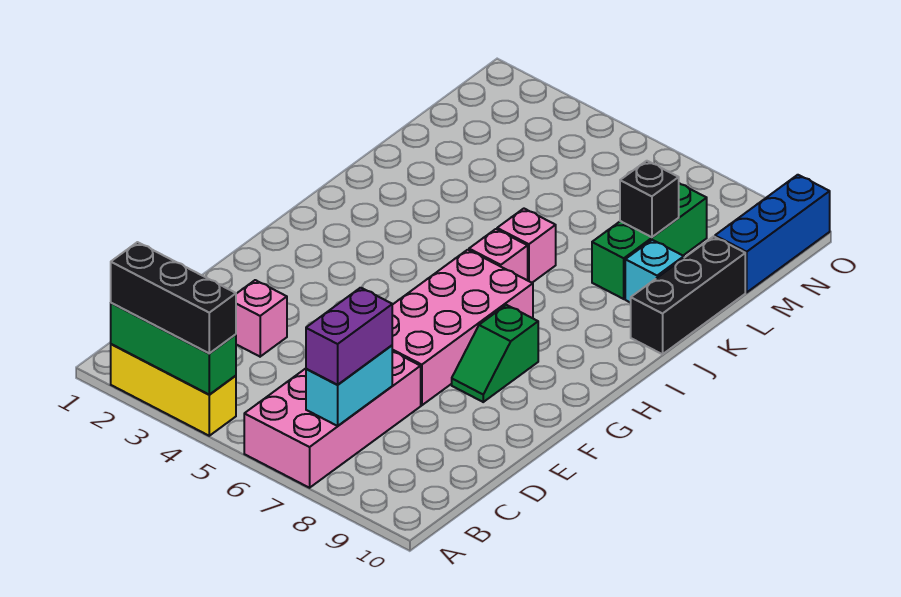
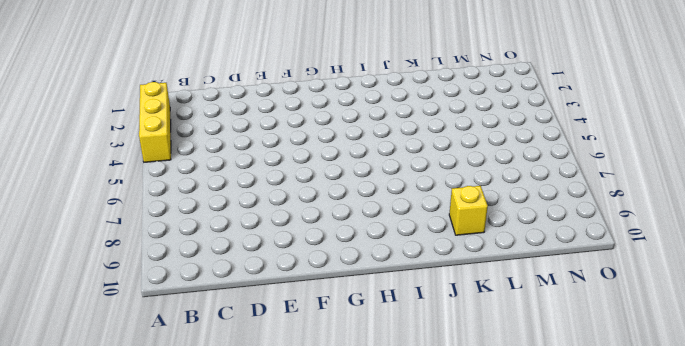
yellow brick K9 level 1 -> cyan brick K9 level 1
none -> pink brick A6:D7 level 1
none -> pink brick D3 level 1
none -> pink brick E6:H7 level 1

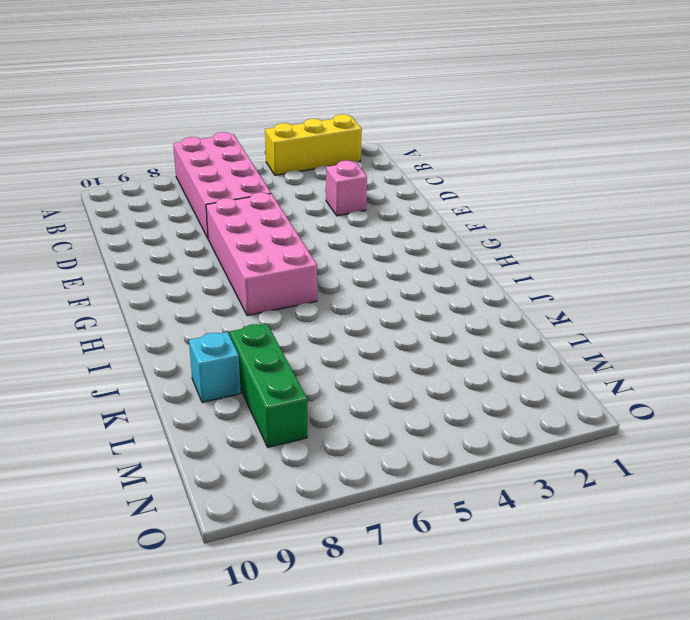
none -> green slope F8:G8 level 1 top G
none -> pink brick I6 level 1
none -> pink brick J6 level 1

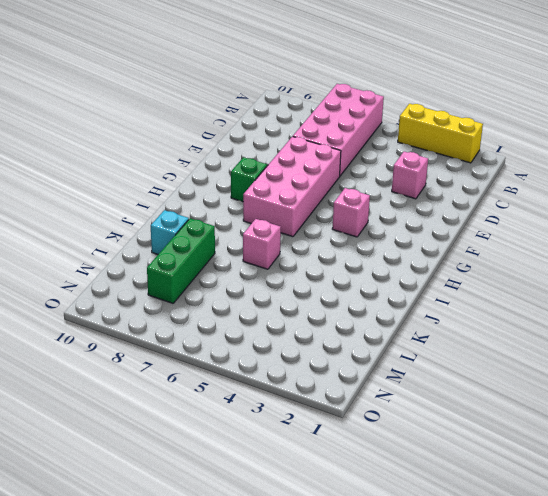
pink brick G4 level 1 -> pink brick I6 level 1
none -> black brick J10:L10 level 1
none -> blue brick M10:O10 level 1
none -> green brick A2:A4 level 2

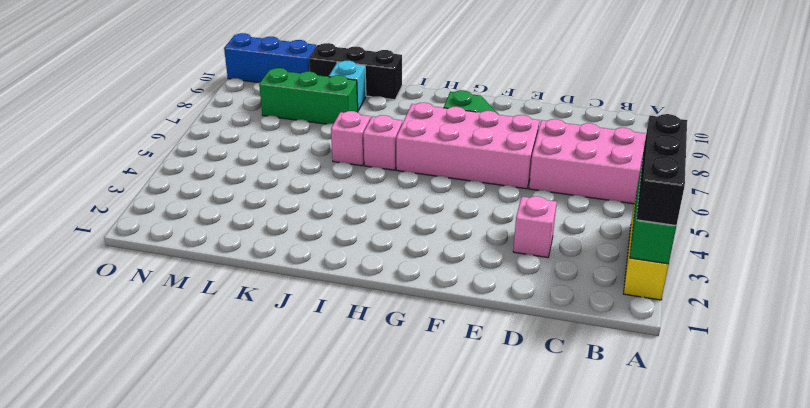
none -> cyan brick B7:C7 level 2
none -> black brick L8 level 2
none -> purple brick B7:C7 level 3

